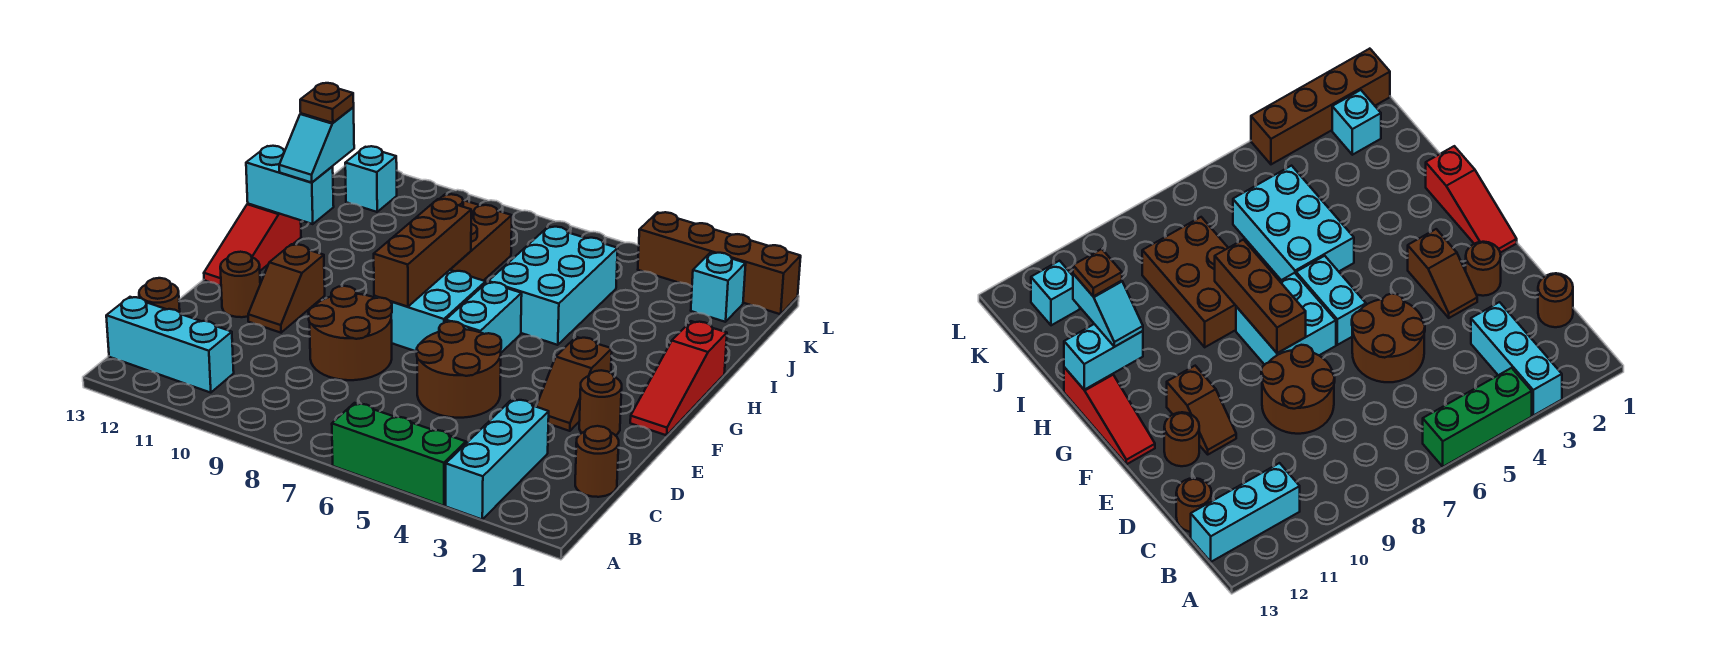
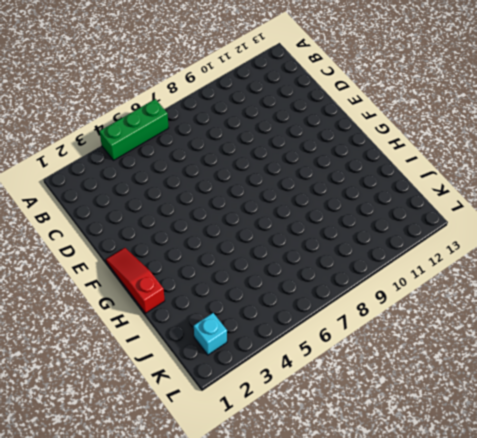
none -> cyan brick A3:C3 level 1
none -> cyan brick B11:B13 level 1
none -> brown round brick C1 level 1

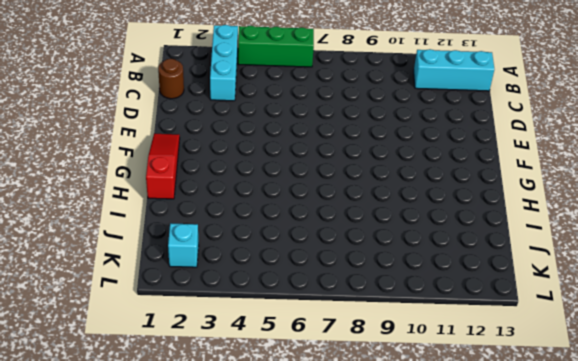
none -> brown round brick C13 level 1
none -> brown round brick D5:E6 level 1
none -> brown round brick D8:E9 level 1

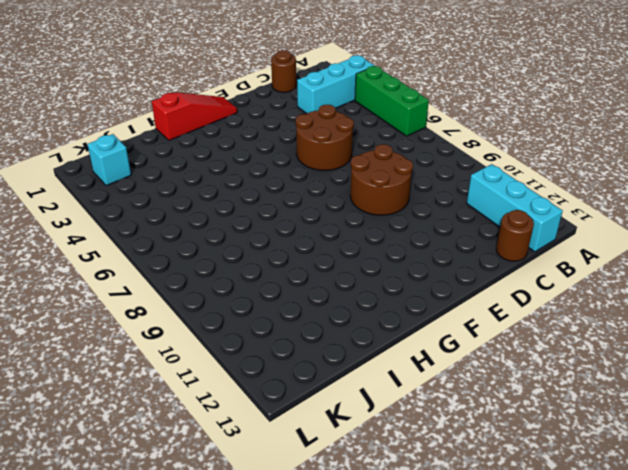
none -> brown round brick E2 level 1
none -> brown slope E3:F3 level 1 top F
none -> brown slope E11:F11 level 1 top F

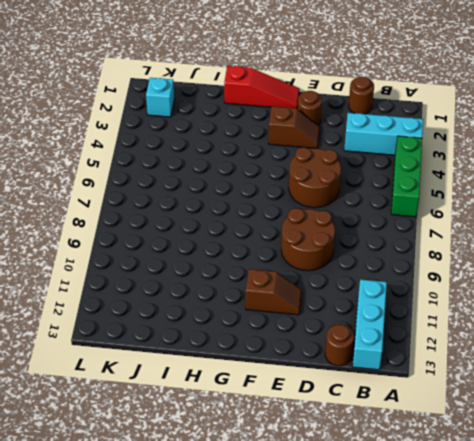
none -> brown round brick E12 level 1
none -> cyan brick F6:G6 level 1
none -> cyan brick F7:G8 level 1

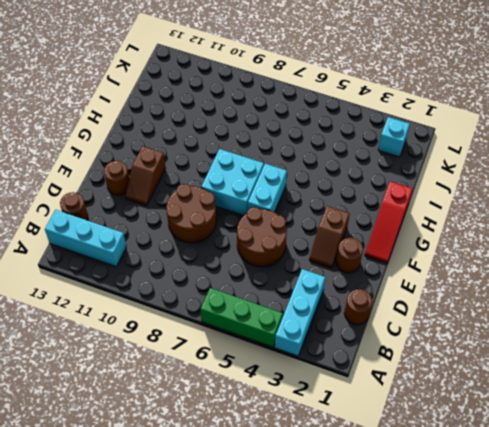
none -> red slope F13:H13 level 1 top H
none -> cyan brick H5:J6 level 1
none -> brown brick H8:J9 level 1

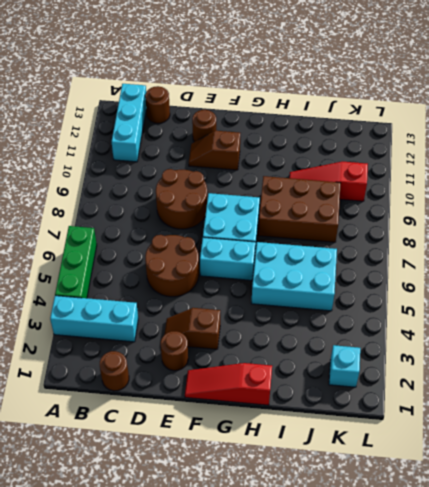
red slope I10:K10 level 1 top K -> red slope F13:H13 level 1 top H
none -> cyan brick K12 level 1
none -> brown brick L1:L4 level 1
none -> brown brick F8:H8 level 2

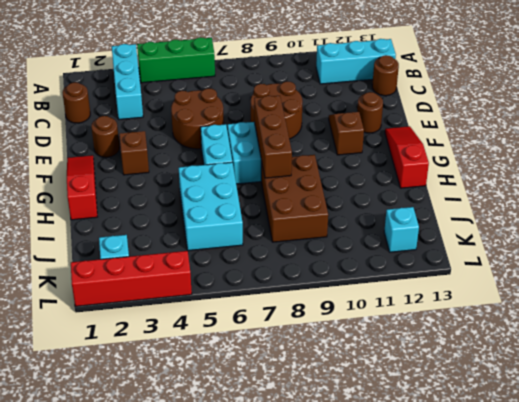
red brick L1:L4 level 1 -> brown brick L1:L4 level 1
none -> cyan brick H12:H13 level 2
none -> cyan slope H12:I12 level 3 top I
none -> brown plate I12 level 4

